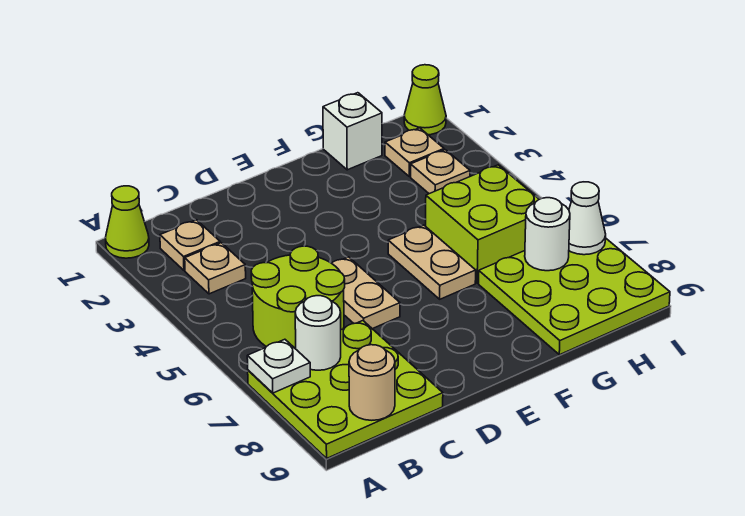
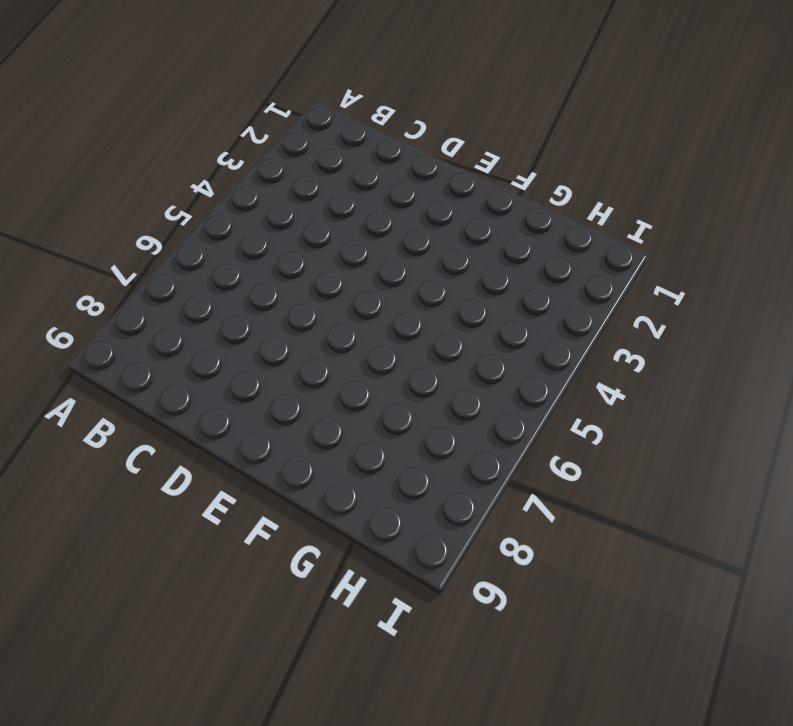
none -> lime cone A1 level 1
none -> lime plate A7:C9 level 1
none -> tan plate B2 level 1

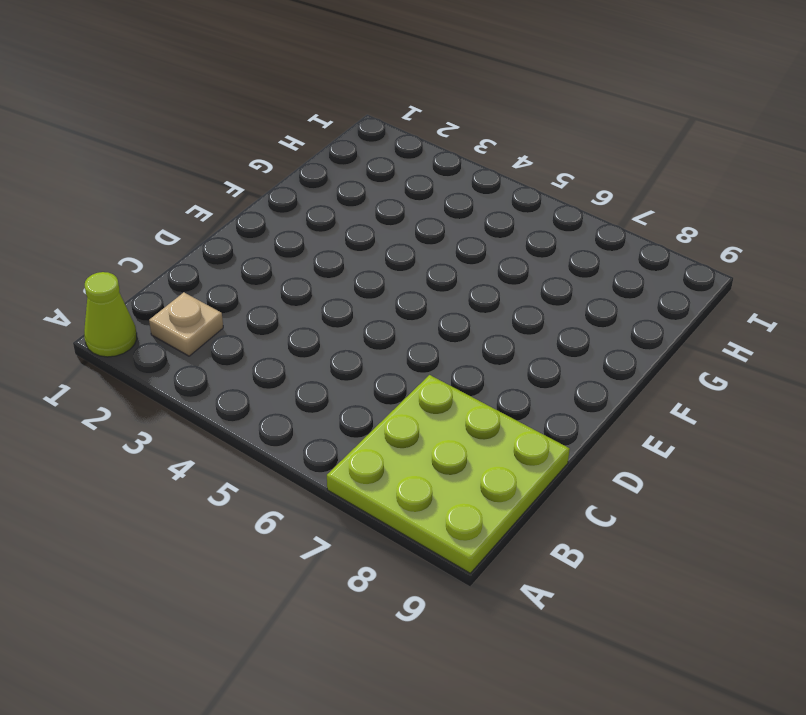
none -> tan plate B3 level 1
none -> lime round brick B5:C6 level 1
none -> tan plate D5:D6 level 1

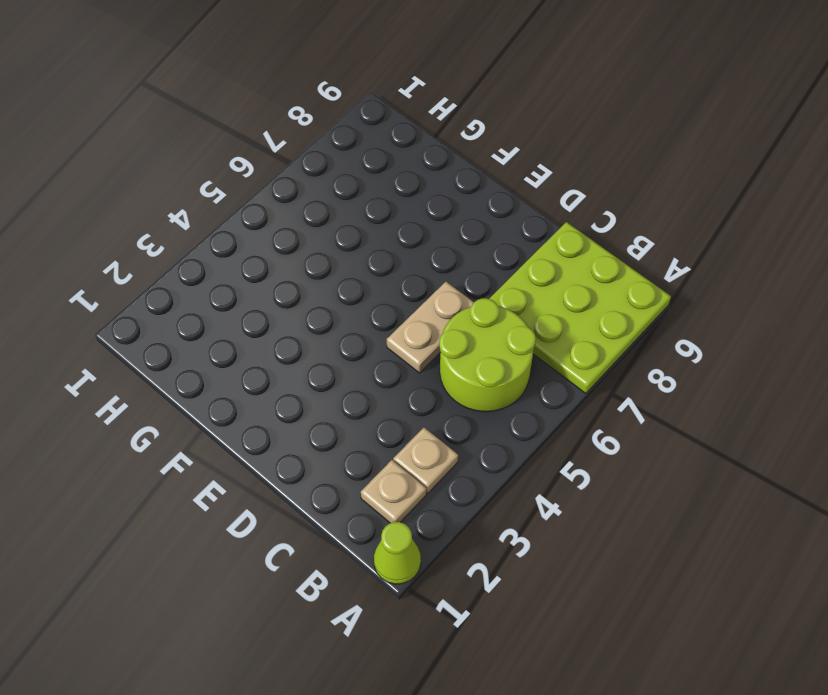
none -> tan plate F5:F6 level 1
none -> white brick G1 level 1
none -> lime brick G5:H6 level 1

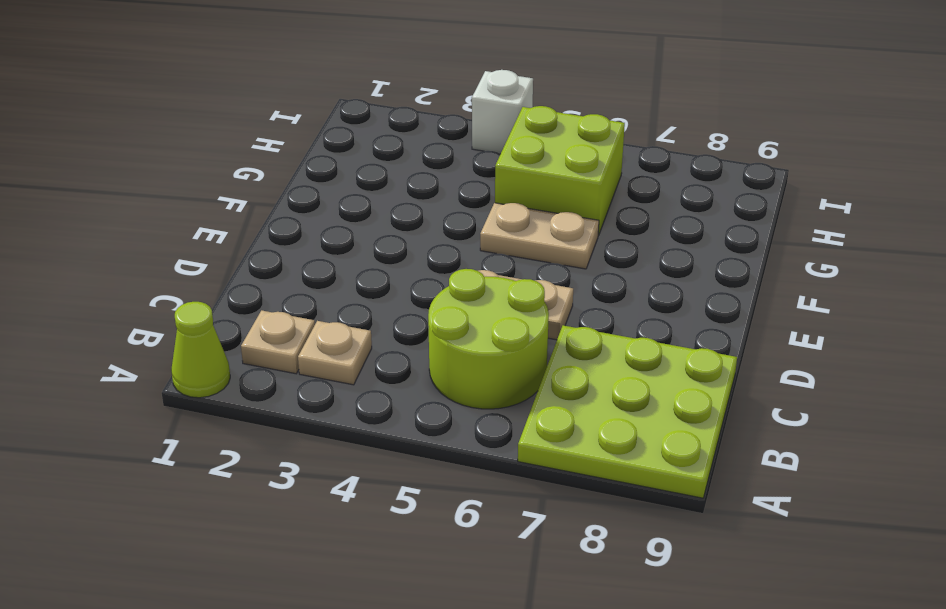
white brick I4 level 1 -> white brick G1 level 1
none -> lime plate G7:I9 level 1
none -> tan plate H2 level 1
none -> tan plate H3 level 1

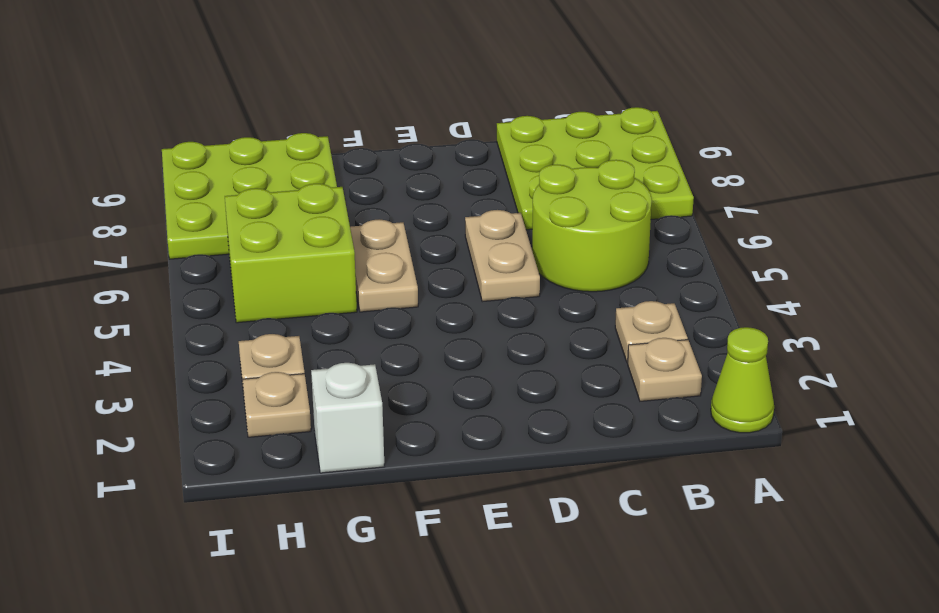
none -> lime cone I1 level 1
none -> white plate A7 level 2
none -> white round brick B7 level 2

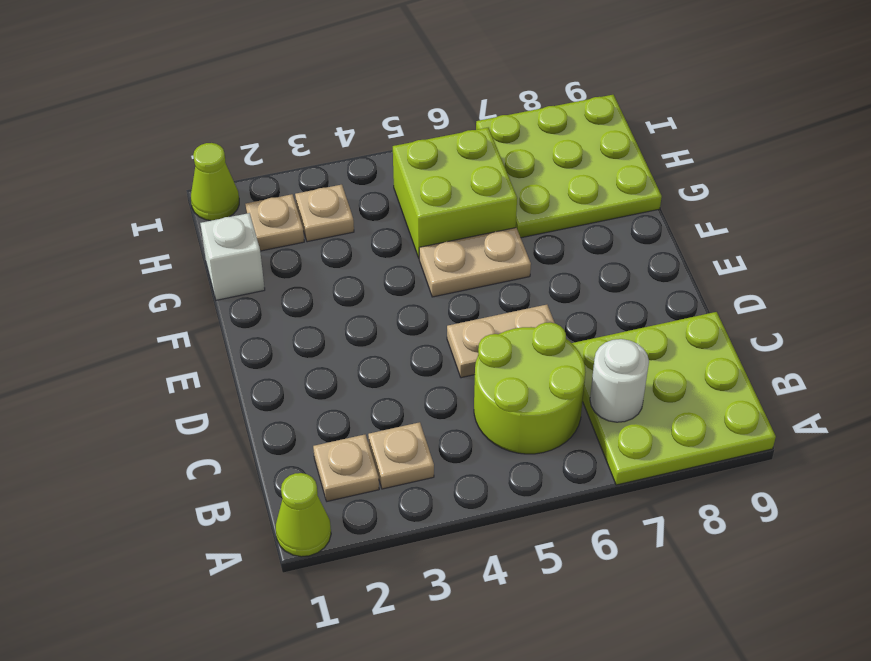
none -> white plate A7 level 2
none -> tan round brick B9 level 2
none -> white round brick H7 level 2

